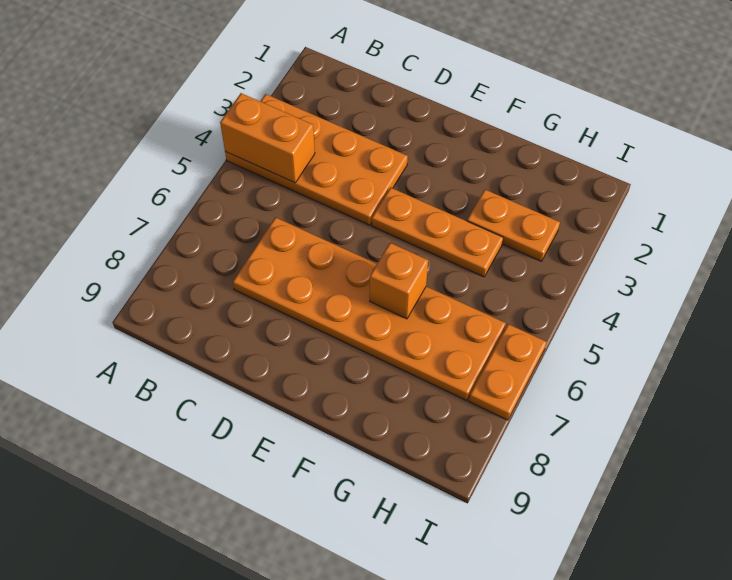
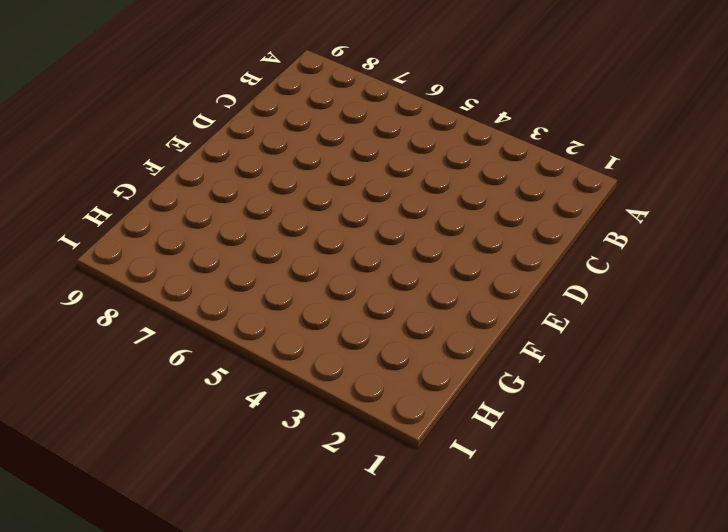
none -> orange plate A3:D4 level 1
none -> orange plate C6:H7 level 1

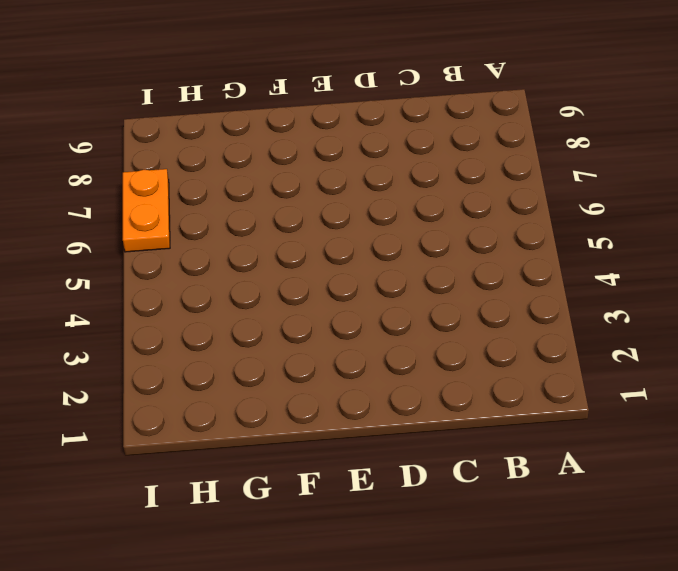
none -> orange plate A3:D4 level 1
none -> orange plate C6:H7 level 1

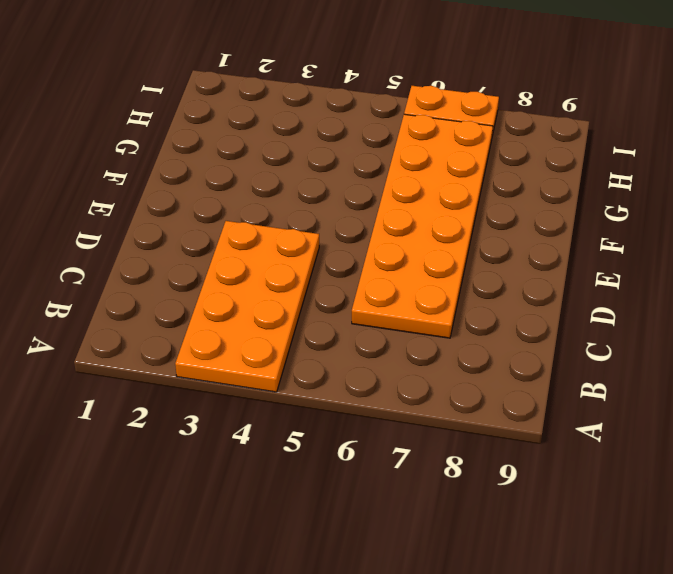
none -> orange plate E4:G4 level 1
none -> orange plate G3:H3 level 1

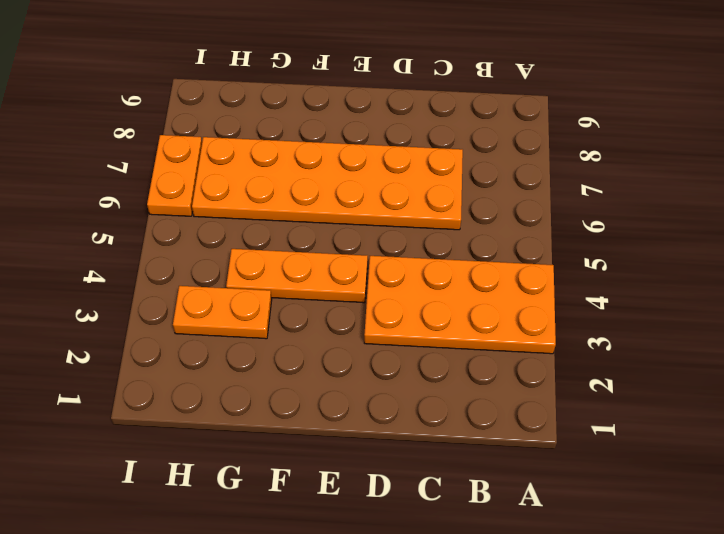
none -> orange brick A4:B4 level 2
none -> orange brick F6 level 2

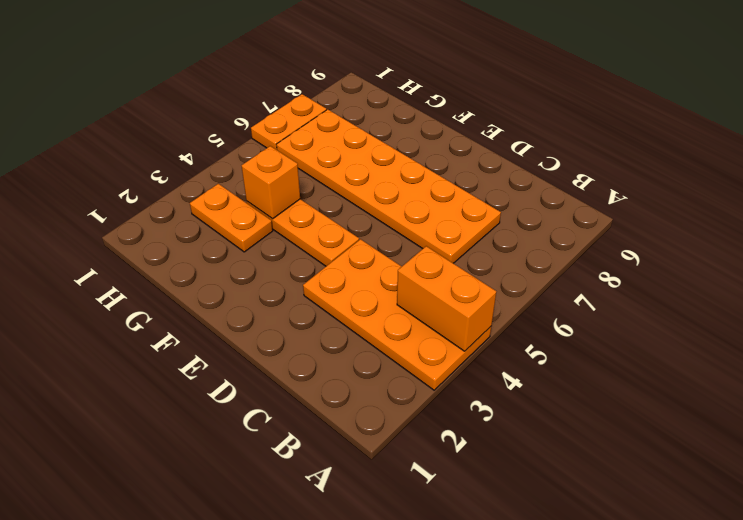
orange brick G4 level 2 -> orange brick F6 level 2

